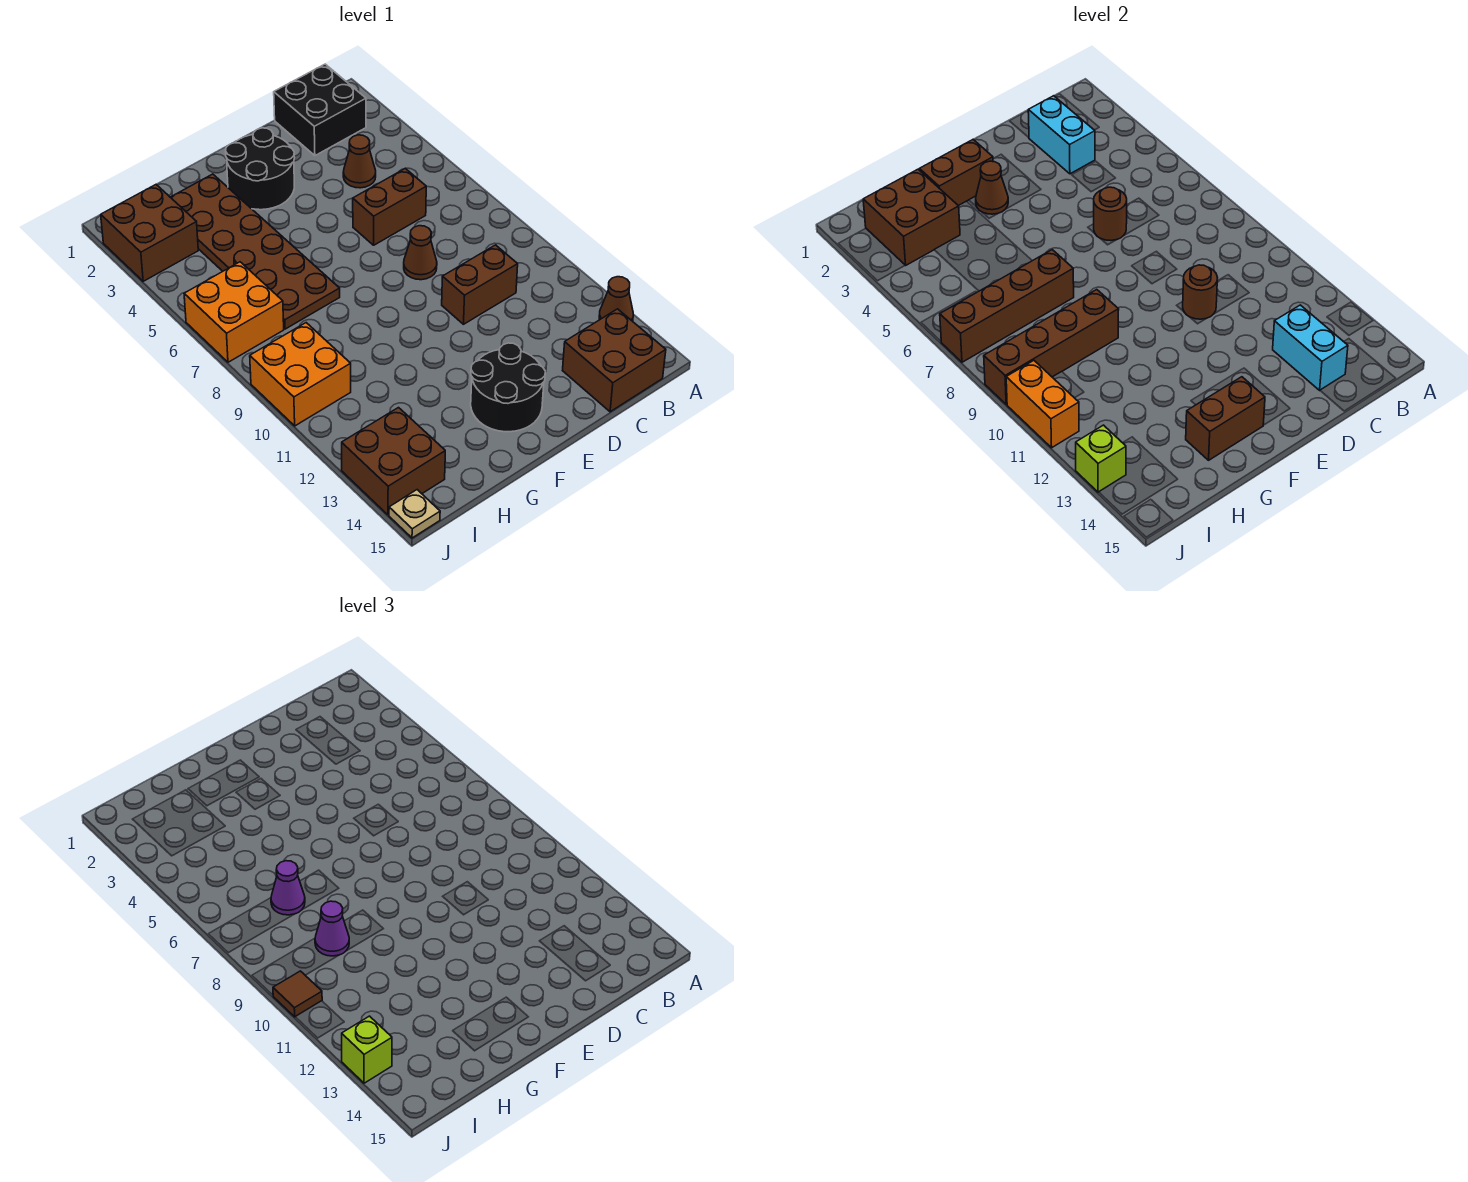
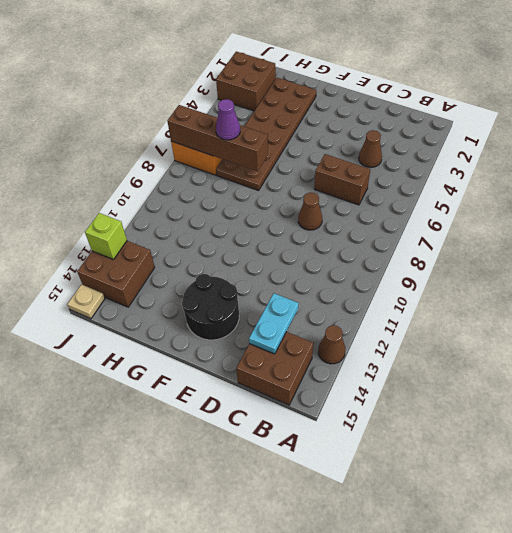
cyan plate C13:C14 level 2 -> cyan brick C13:C14 level 2
none -> black brick B1:C2 level 1
none -> brown brick C10:D10 level 1
none -> black round brick E2:F3 level 1
none -> orange brick I9:J10 level 1

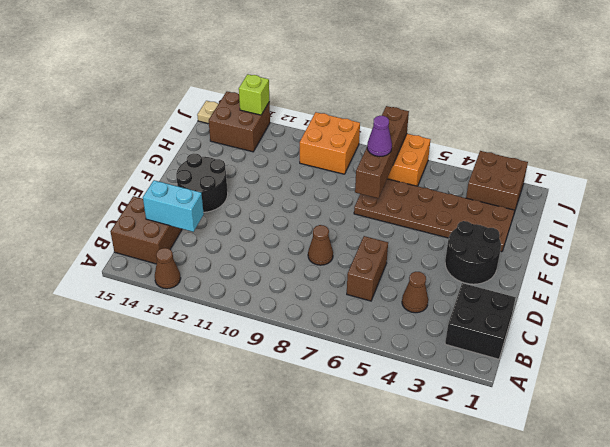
none -> brown brick C10:D10 level 1
none -> cyan brick C2:C3 level 2
none -> brown round brick D6 level 2
none -> brown round brick D10 level 2

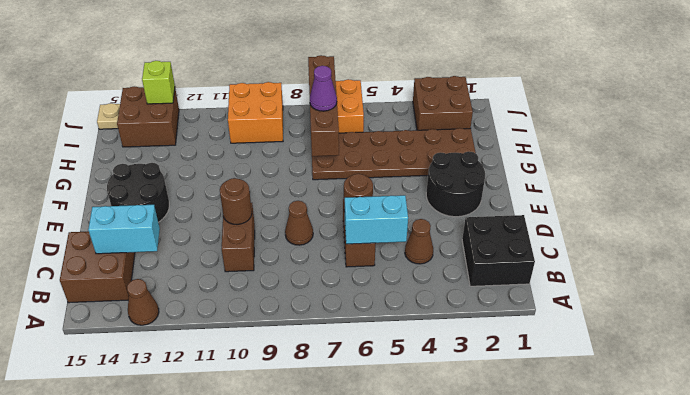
cyan brick C5:C6 level 2 -> cyan brick C2:C3 level 2
none -> brown brick F2:G2 level 2
none -> brown cone F3 level 2
none -> brown brick F14:G14 level 2
none -> brown brick G9:J9 level 2

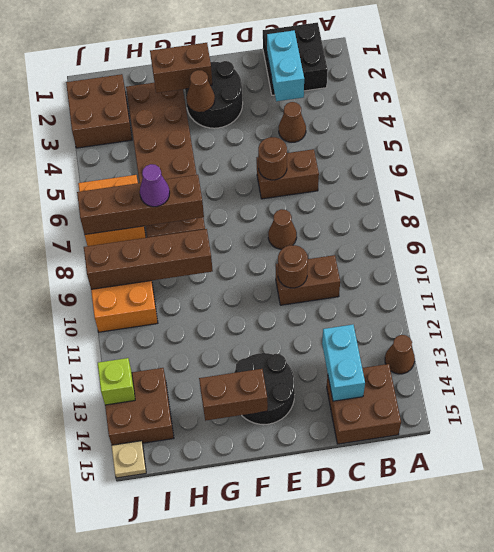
none -> brown brick H2:I3 level 2
none -> orange brick J10:J11 level 2
none -> purple cone H9 level 3
none -> brown tile J10 level 3

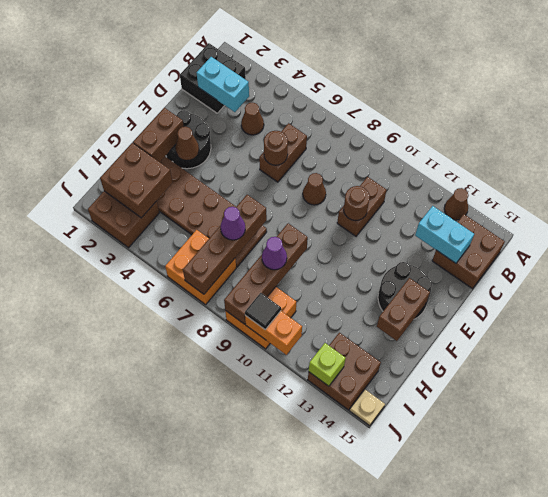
black tile J10 level 3 -> brown tile J10 level 3
none -> lime brick J13 level 3

